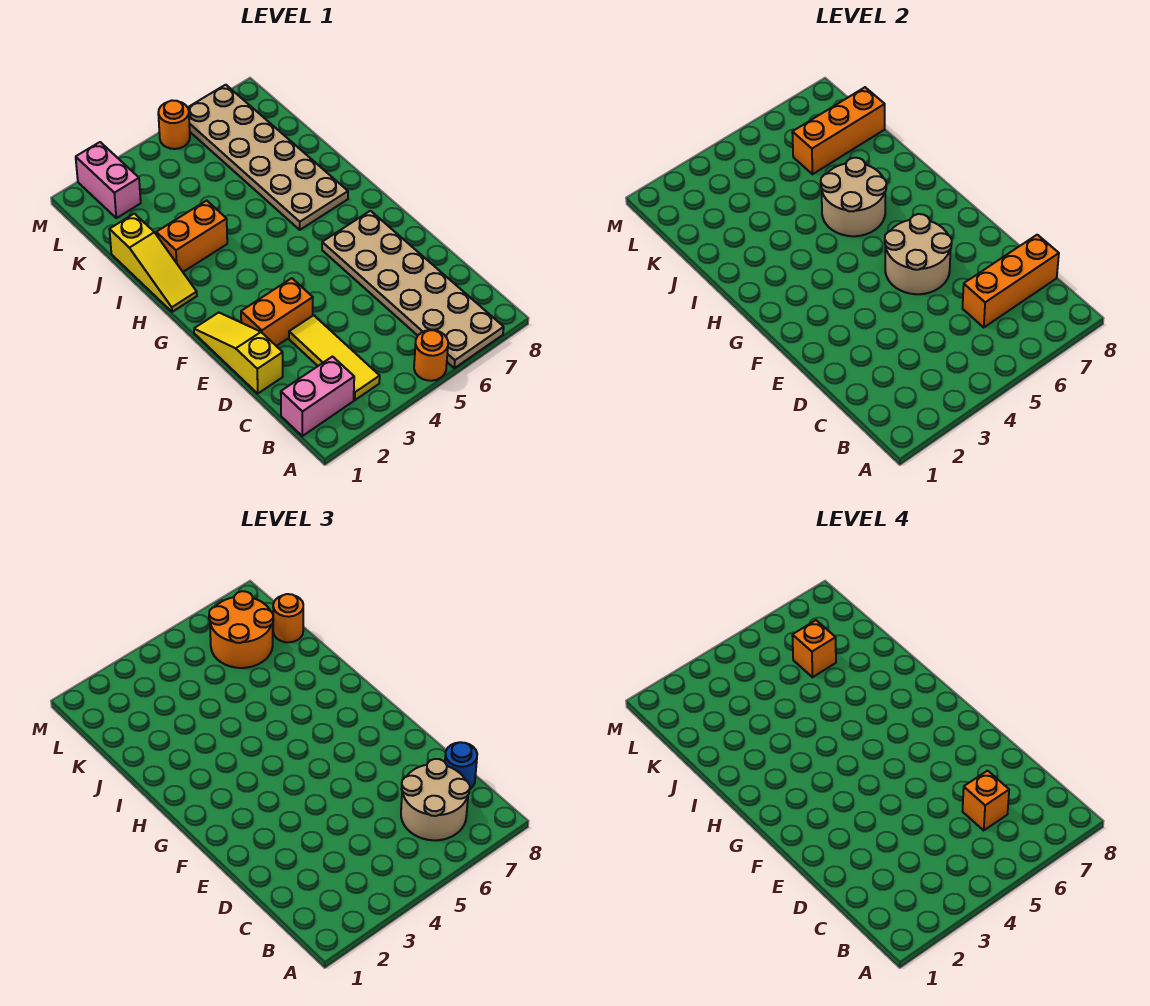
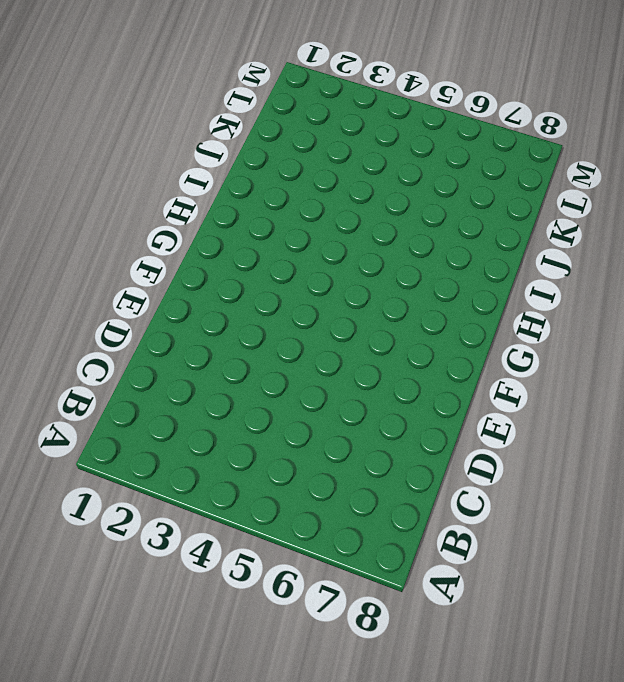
none -> orange round brick A5 level 1
none -> tan plate A6:F7 level 1
none -> pink brick B1:B2 level 1

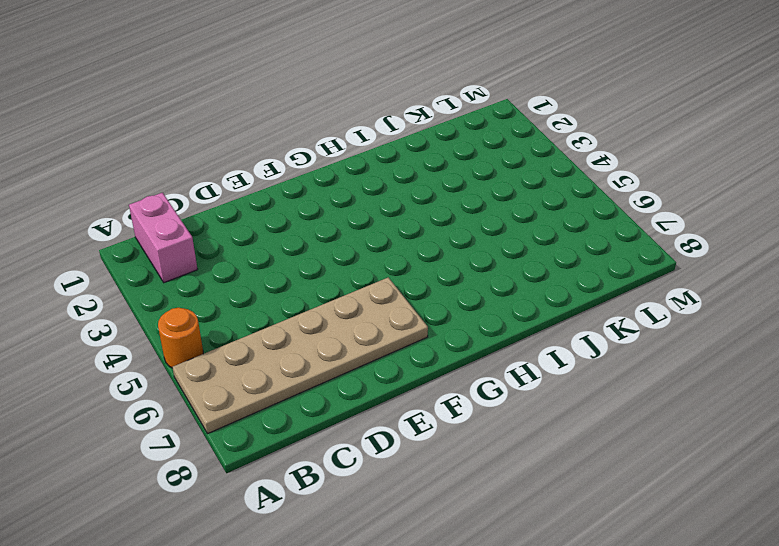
none -> yellow tile B3:D3 level 1
none -> yellow slope D1:F1 level 1 top D
none -> orange brick E2:E3 level 1

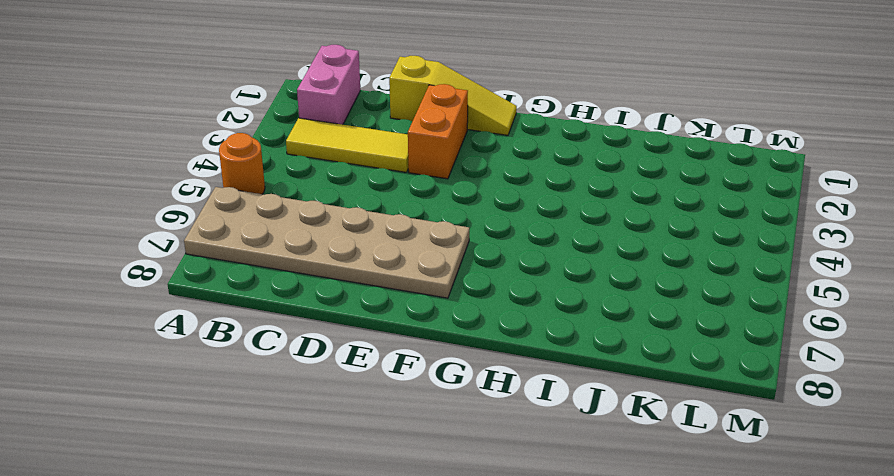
none -> yellow slope H1:J1 level 1 top J
none -> tan plate H6:M7 level 1
none -> orange brick I2:I3 level 1

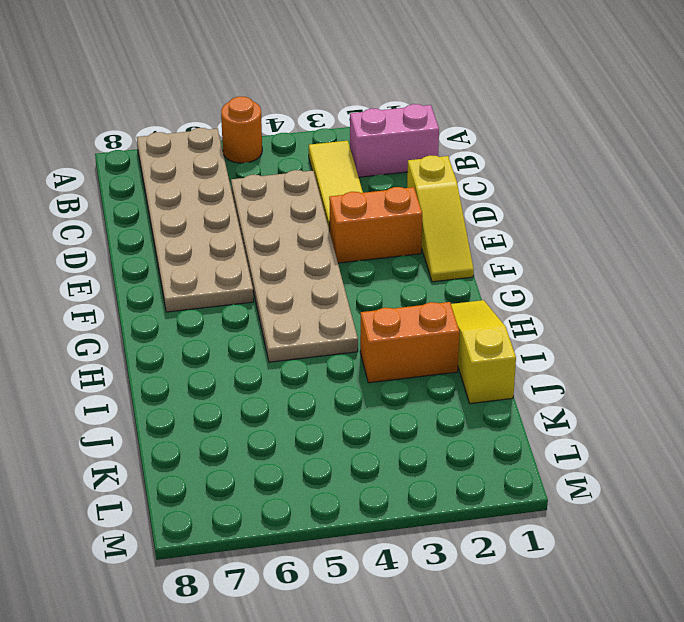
tan plate C4:H5 level 1 -> tan plate H6:M7 level 1
none -> pink brick L2:M2 level 1
none -> orange round brick M5 level 1
none -> orange brick C6:C8 level 2

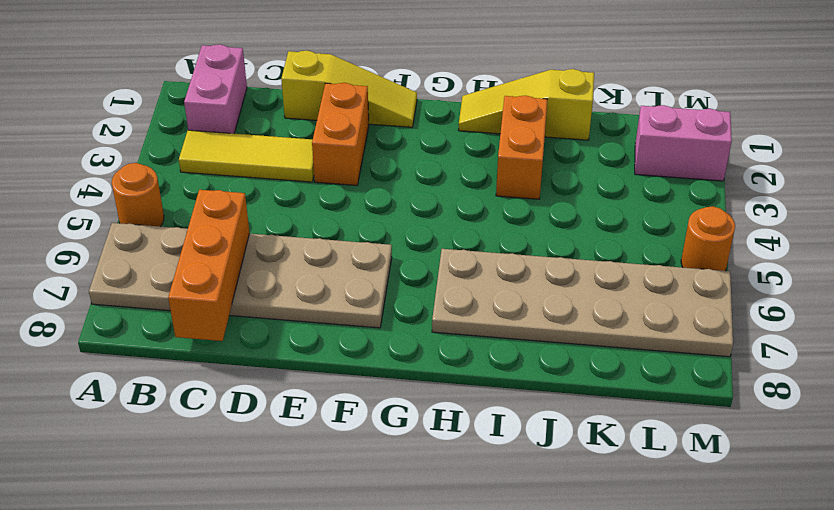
none -> tan round brick E5:F6 level 2
none -> tan round brick H5:I6 level 2
none -> orange brick K6:K8 level 2

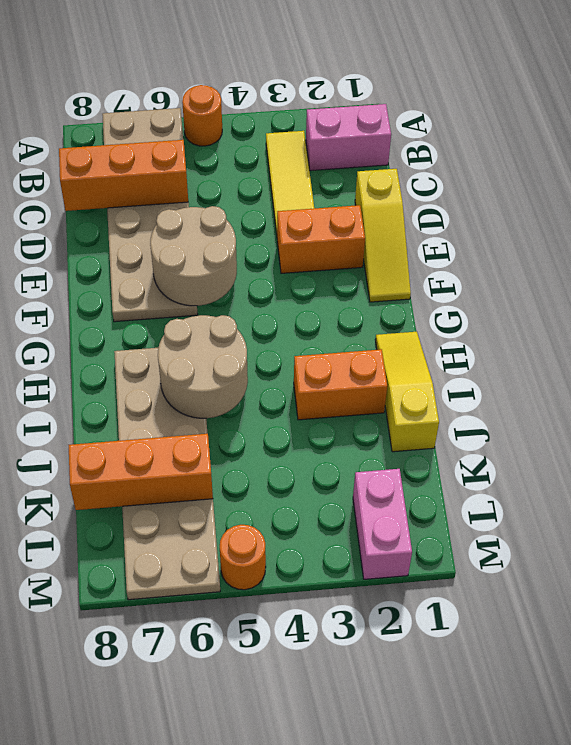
none -> tan round brick B6:C7 level 3
none -> blue round brick C8 level 3
none -> orange round brick K6:L7 level 3

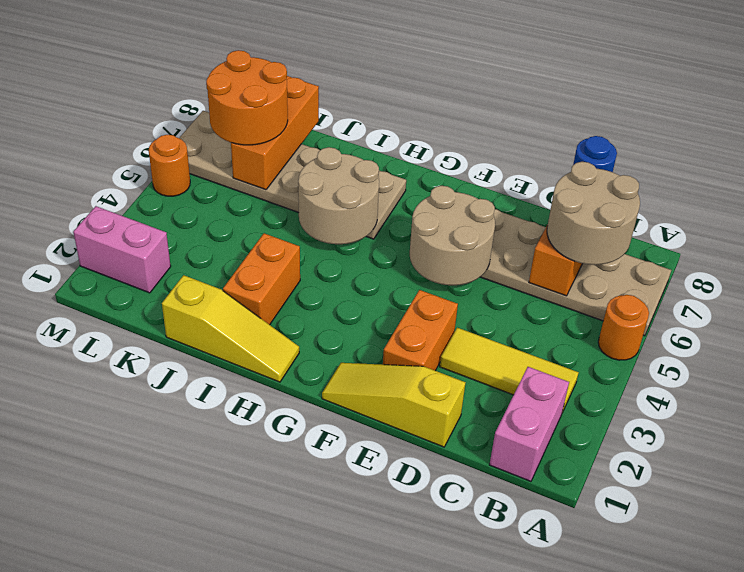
none -> orange round brick K8 level 3
none -> orange brick C6 level 4
none -> orange brick K6 level 4

